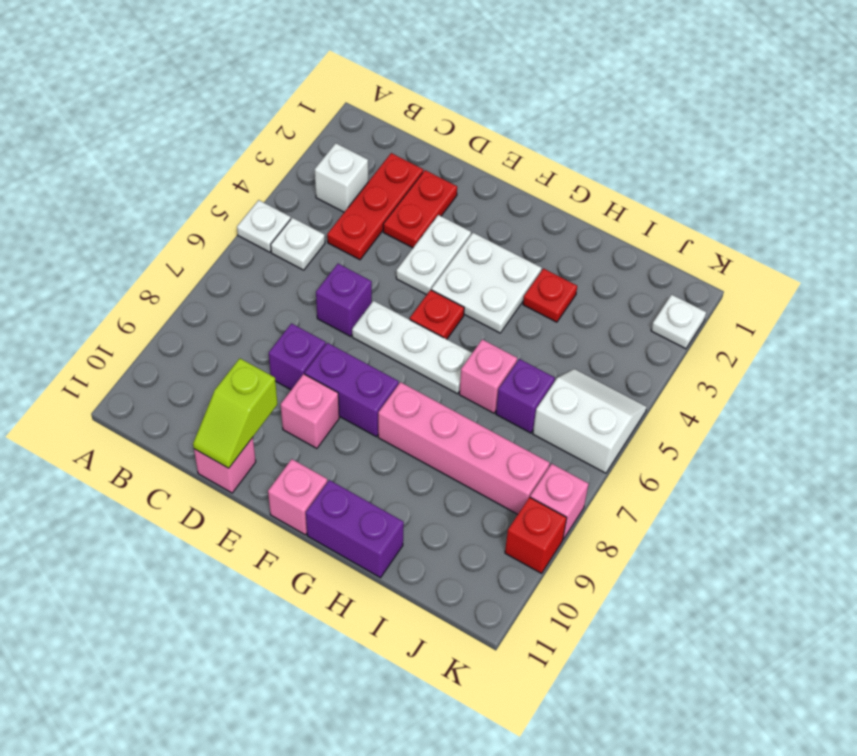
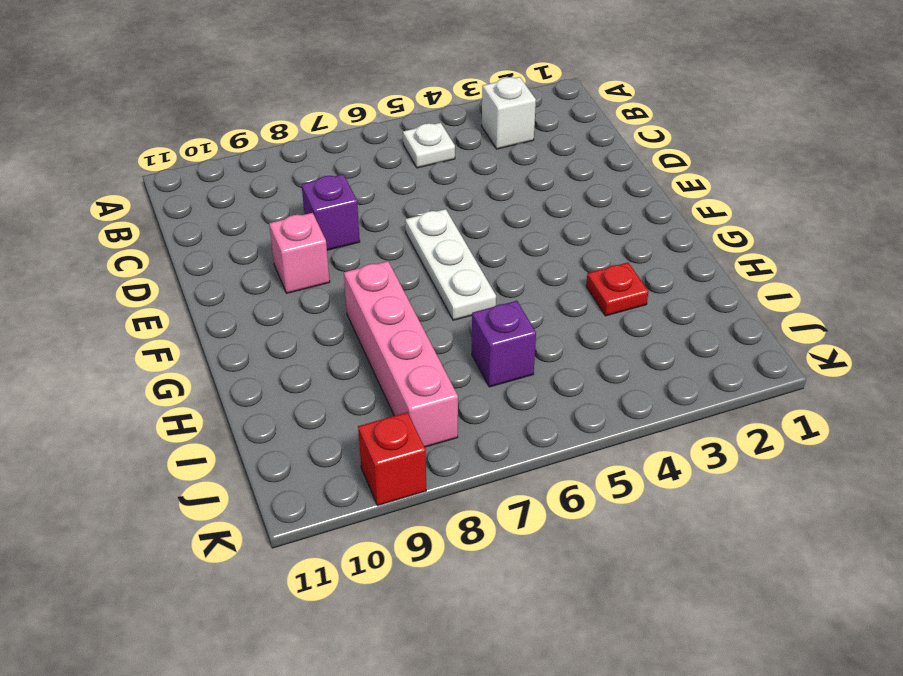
none -> white plate A5 level 1
none -> red plate C2:C4 level 1
none -> red plate D2:D3 level 1

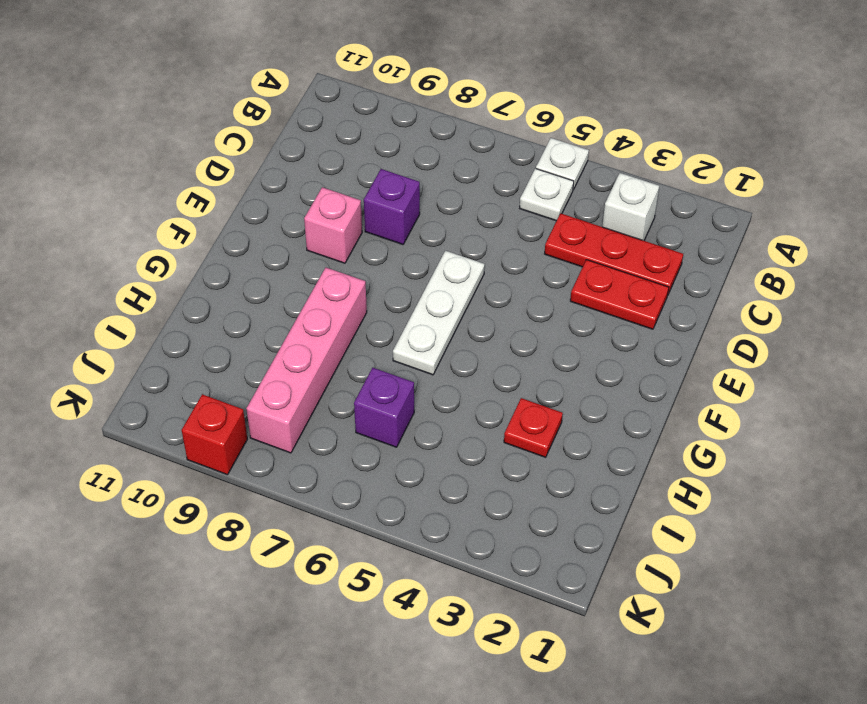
none -> purple brick D6 level 1
none -> pink brick D11 level 1
none -> white plate E3:E4 level 1

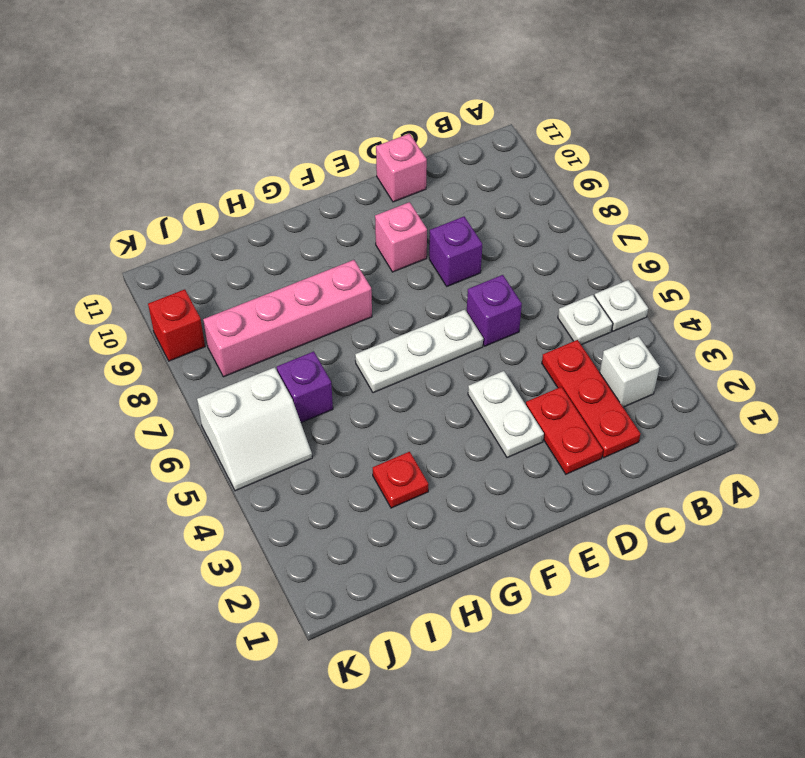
none -> purple brick E8:F8 level 1
none -> white plate F3:G4 level 1
none -> red plate F5 level 1

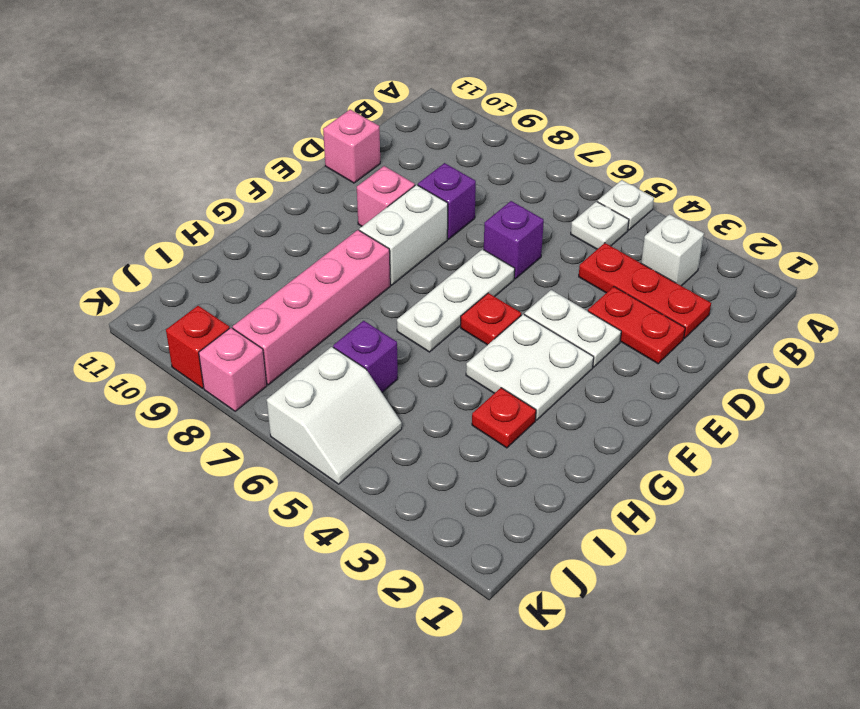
white brick E8:F8 level 1 -> purple brick E8:F8 level 1
none -> pink brick F11 level 1
none -> purple brick G11:H11 level 1
none -> pink brick H6 level 1

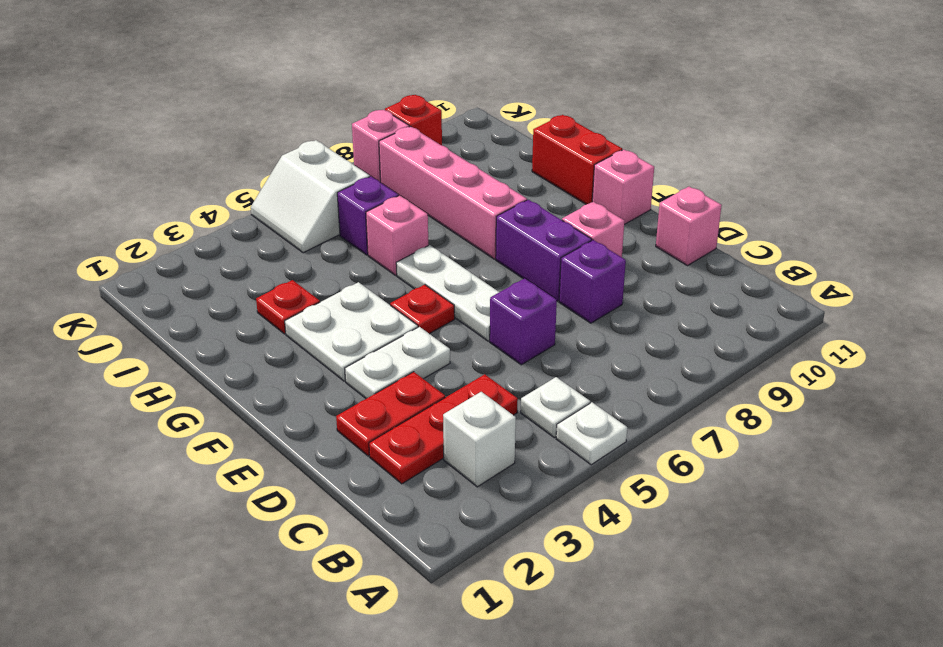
red brick G11:H11 level 1 -> purple brick G11:H11 level 1
none -> white plate K2 level 1
none -> lime slope D10:D11 level 2 top 10

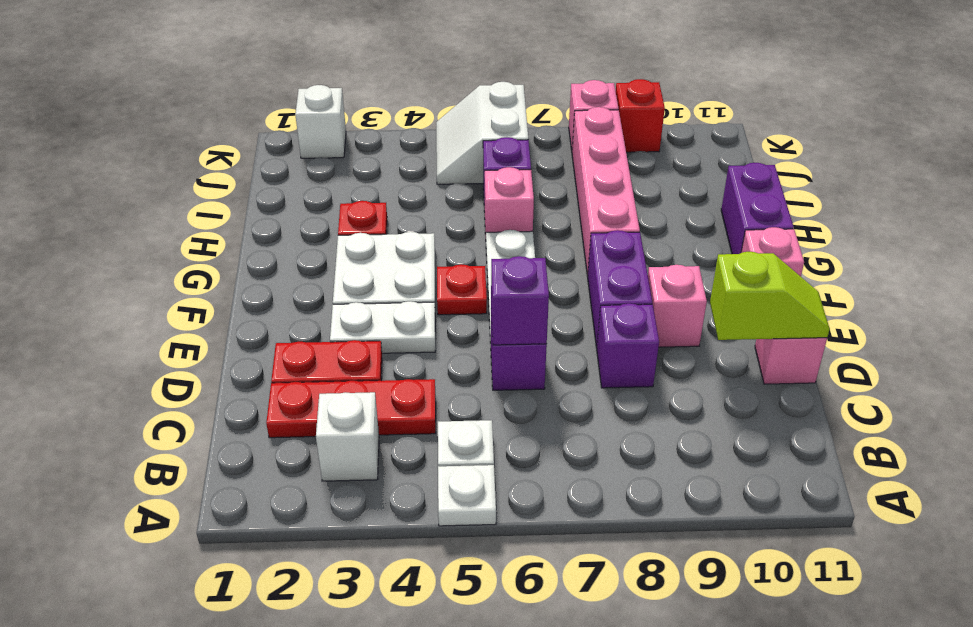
purple brick D6 level 2 -> none
white brick K2 level 1 -> white plate K2 level 1

